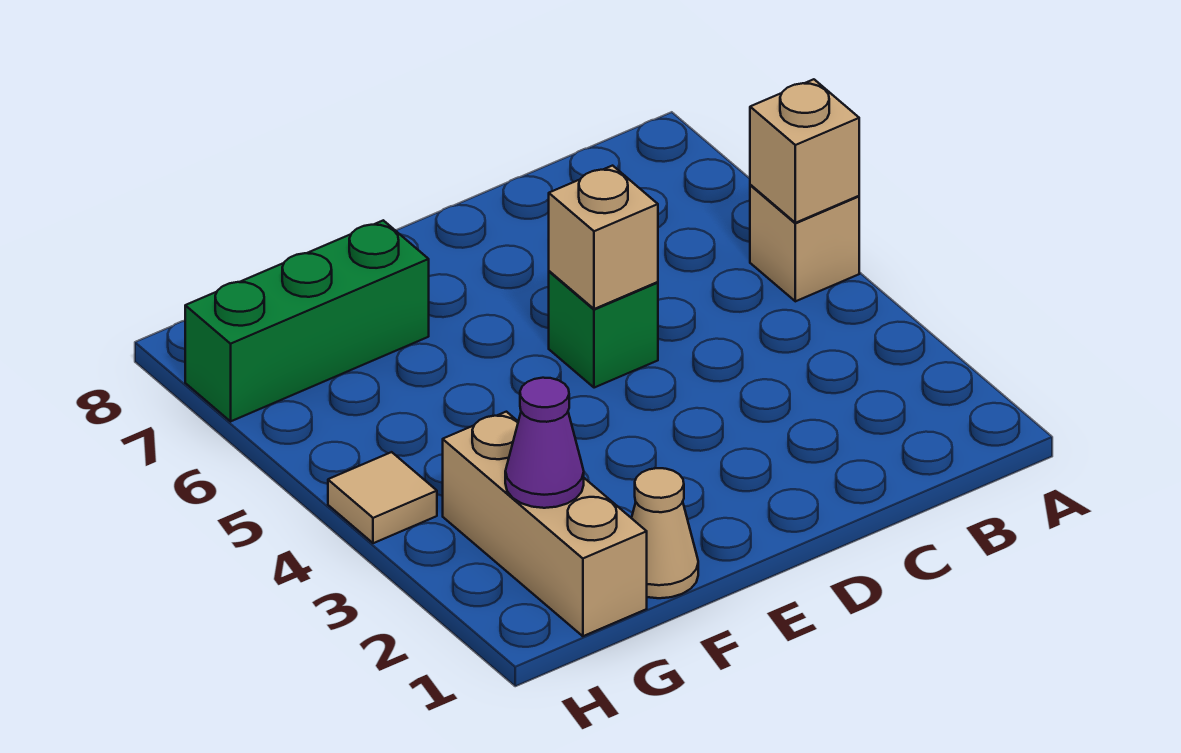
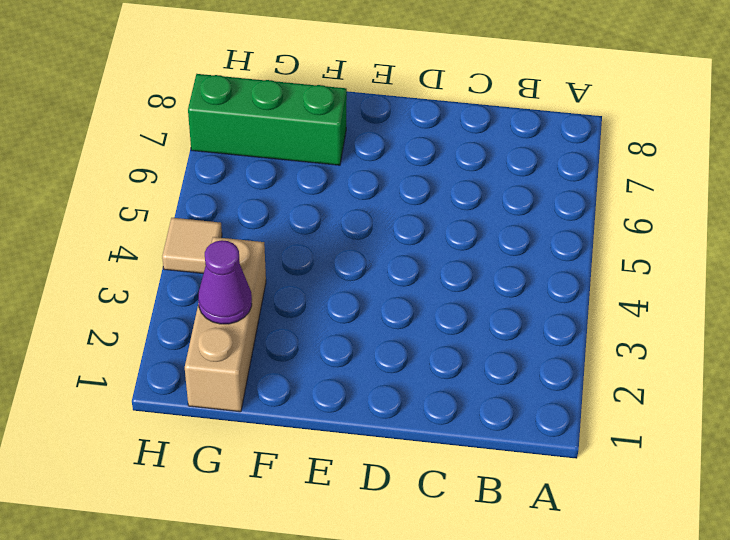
none -> tan brick A5 level 1
none -> green brick D5 level 1

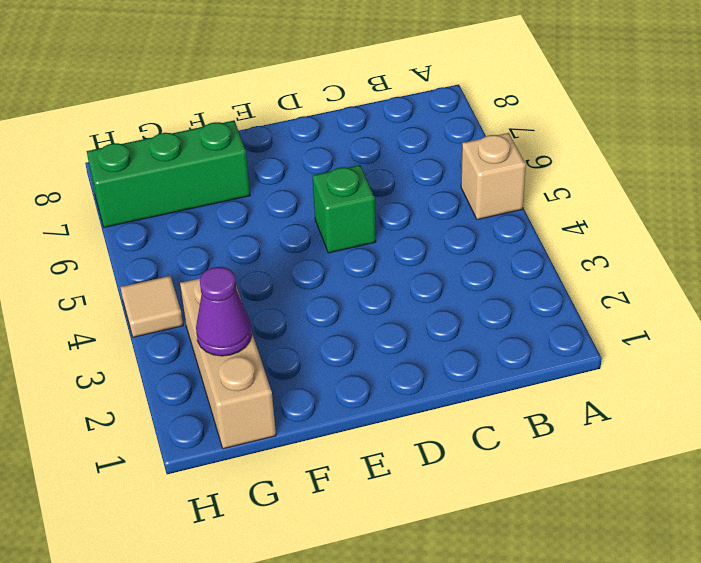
none -> tan cone F1 level 1
none -> tan brick A5 level 2

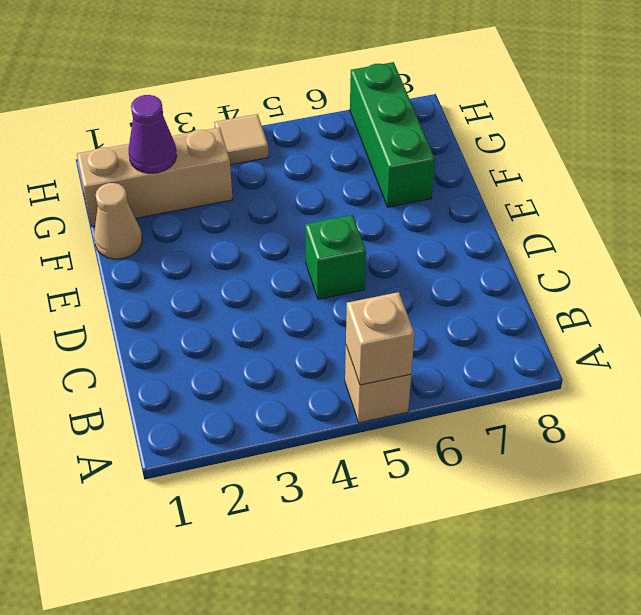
none -> tan brick D5 level 2

